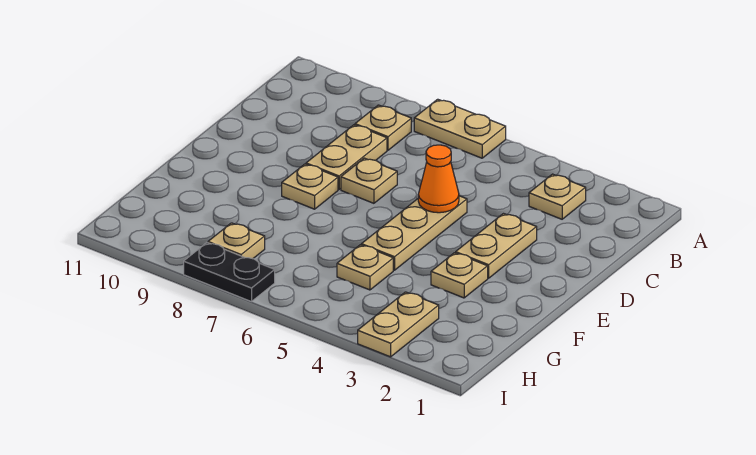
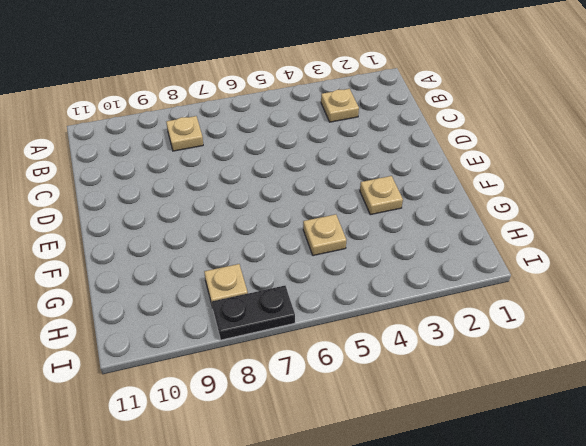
none -> tan plate A6:A7 level 1
none -> tan plate C8:D8 level 1
none -> tan plate D3:E3 level 1

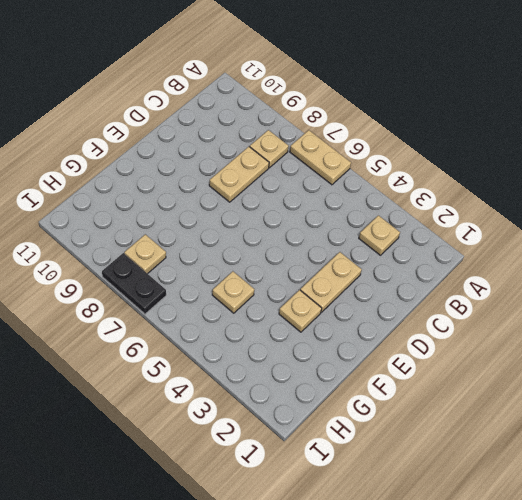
none -> tan plate D5:F5 level 1
none -> tan plate D7 level 1
none -> tan plate E8 level 1

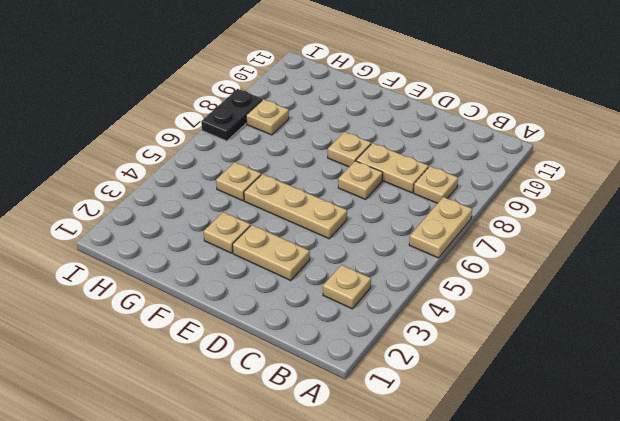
none -> tan plate H3:I3 level 1
none -> orange cone D5 level 2

